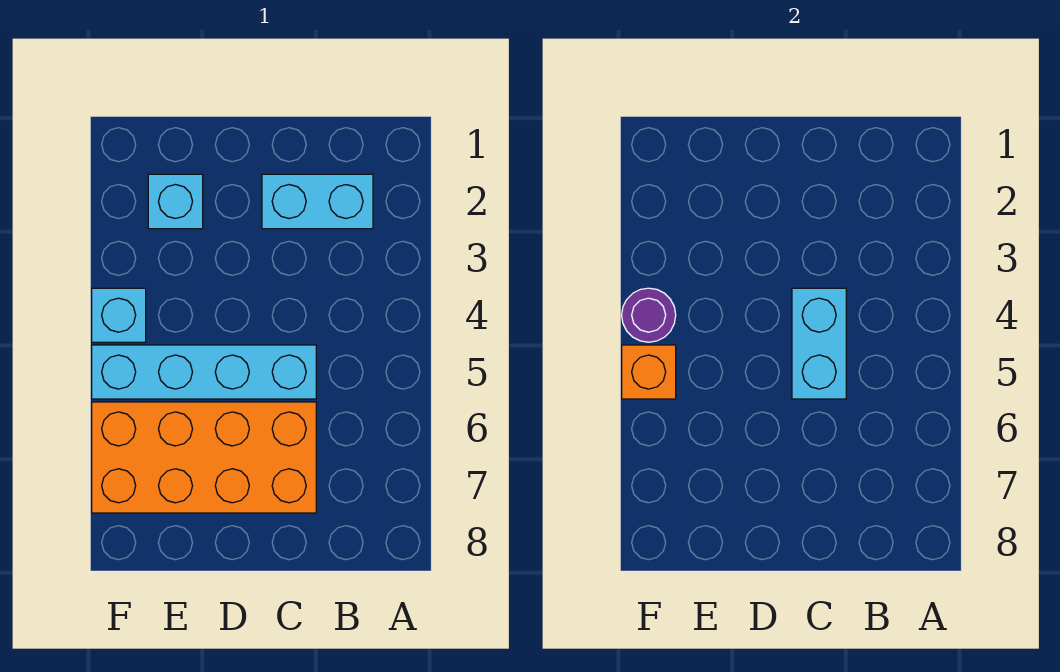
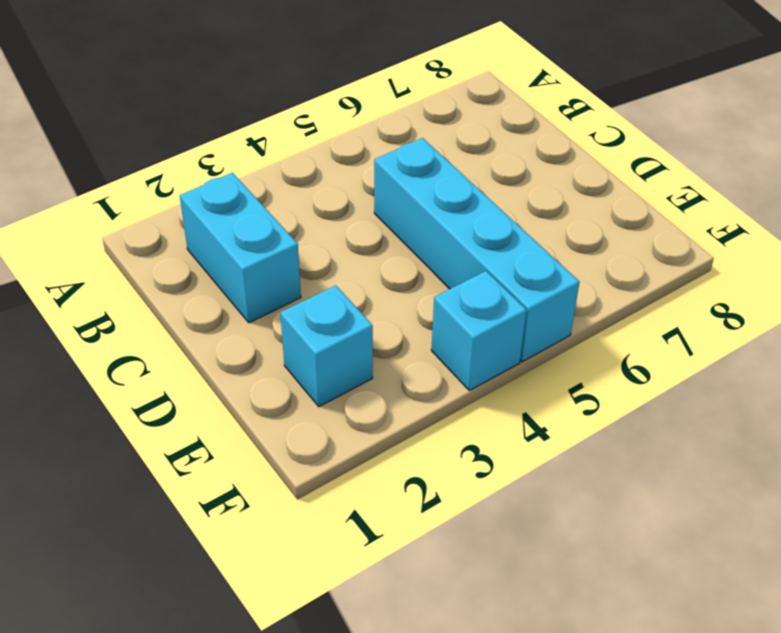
none -> orange brick C6:F7 level 1
none -> cyan brick C4:C5 level 2

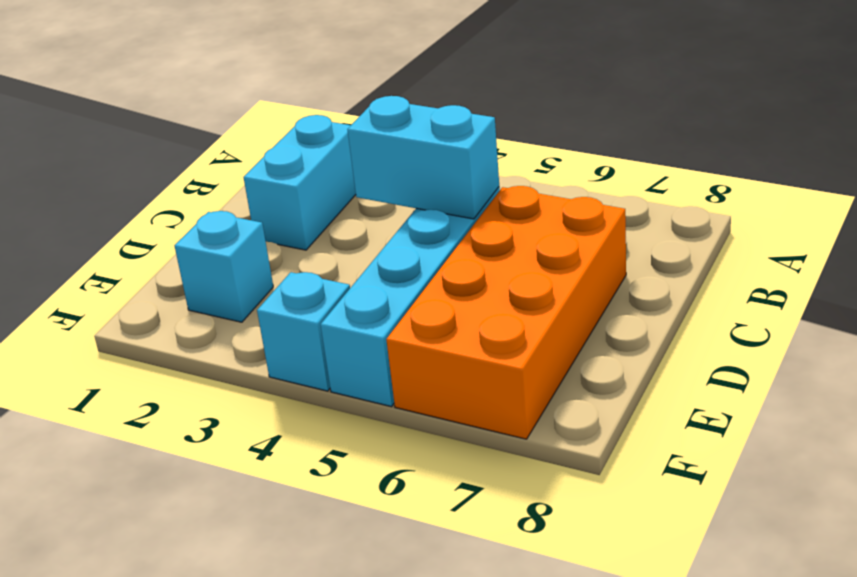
none -> purple round brick F4 level 2
none -> orange brick F5 level 2

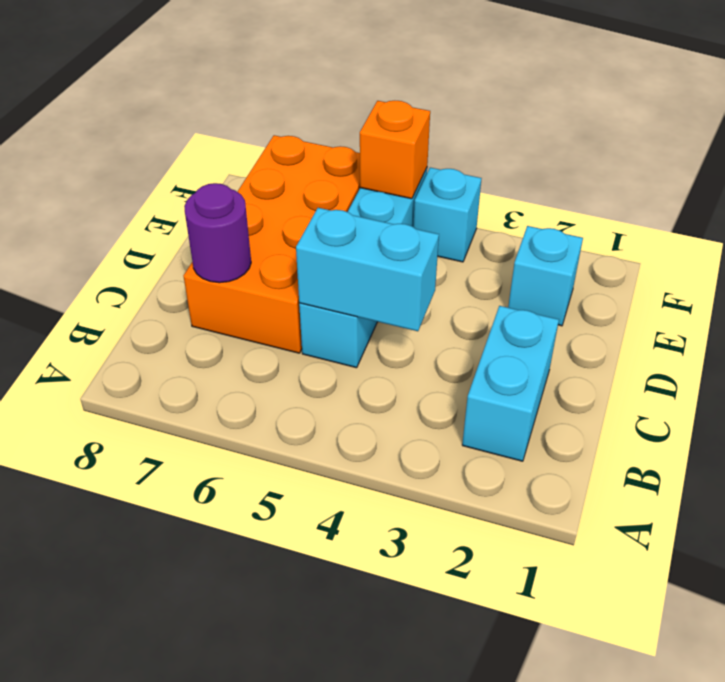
purple round brick C7 level 2 -> purple round brick F4 level 2

